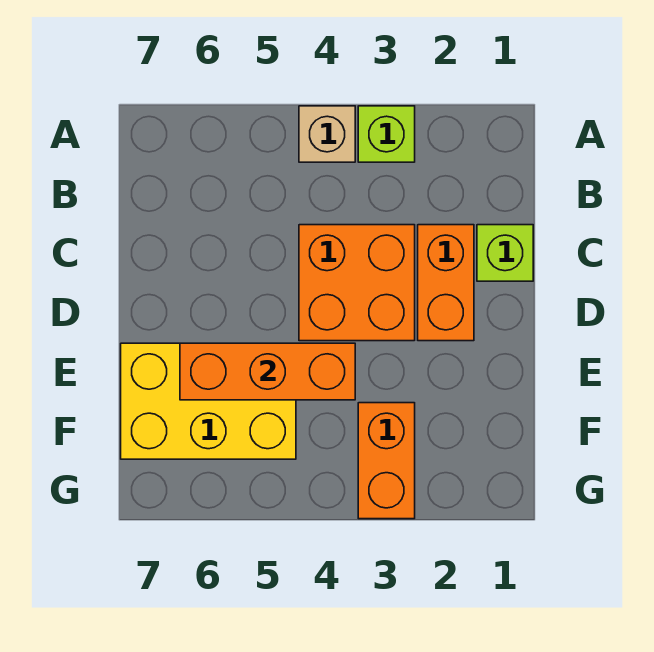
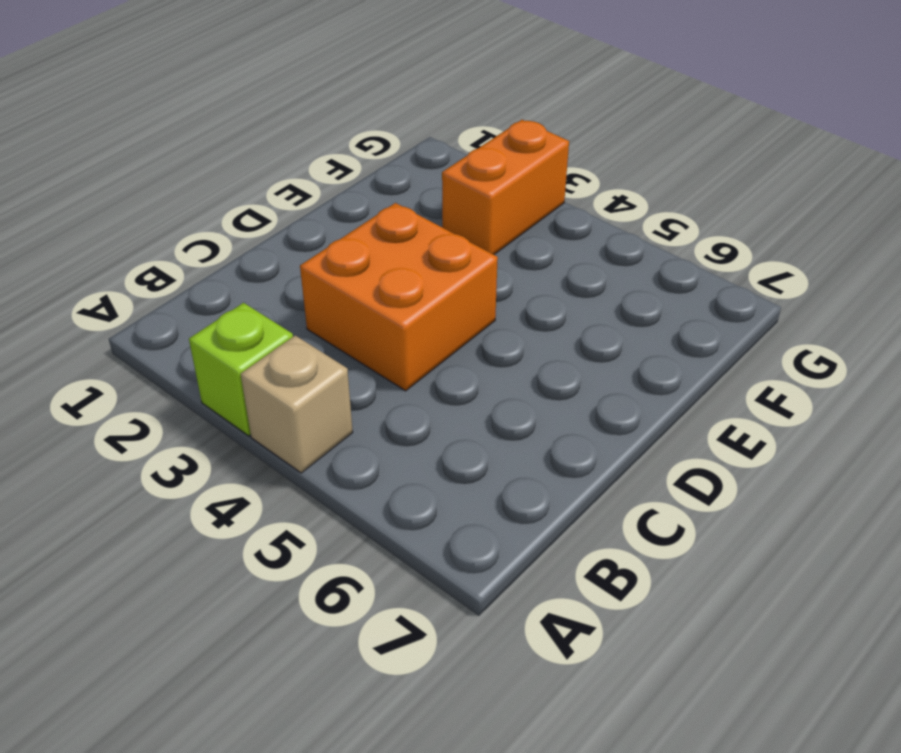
none -> lime brick C1 level 1
none -> orange brick C2:D2 level 1

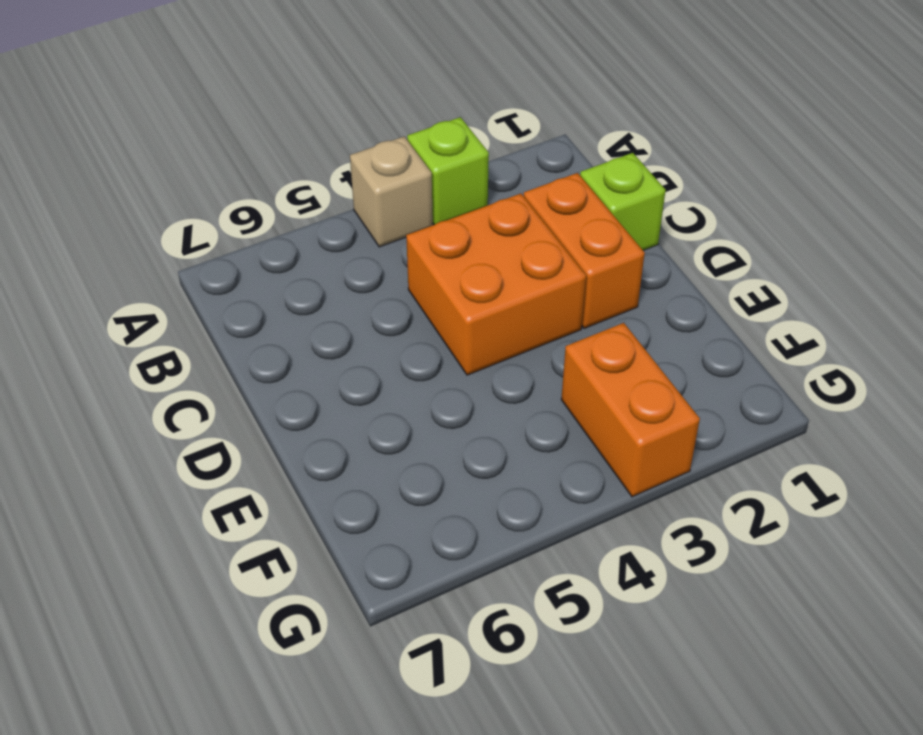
none -> yellow brick E5:F7 level 1
none -> orange brick E4:E6 level 2

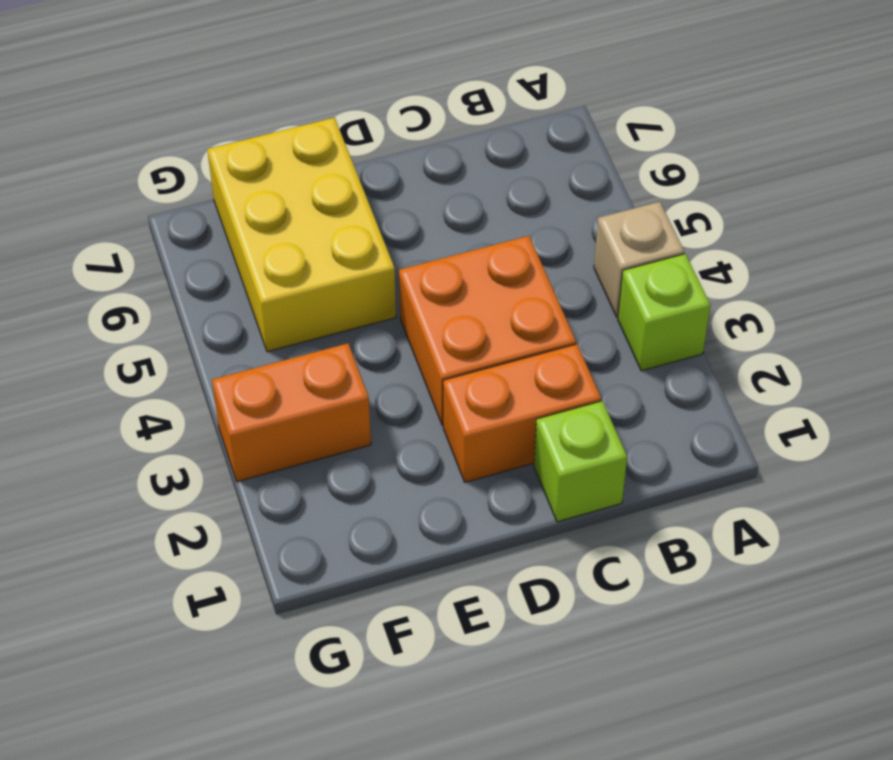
none -> orange brick E4:E6 level 2

